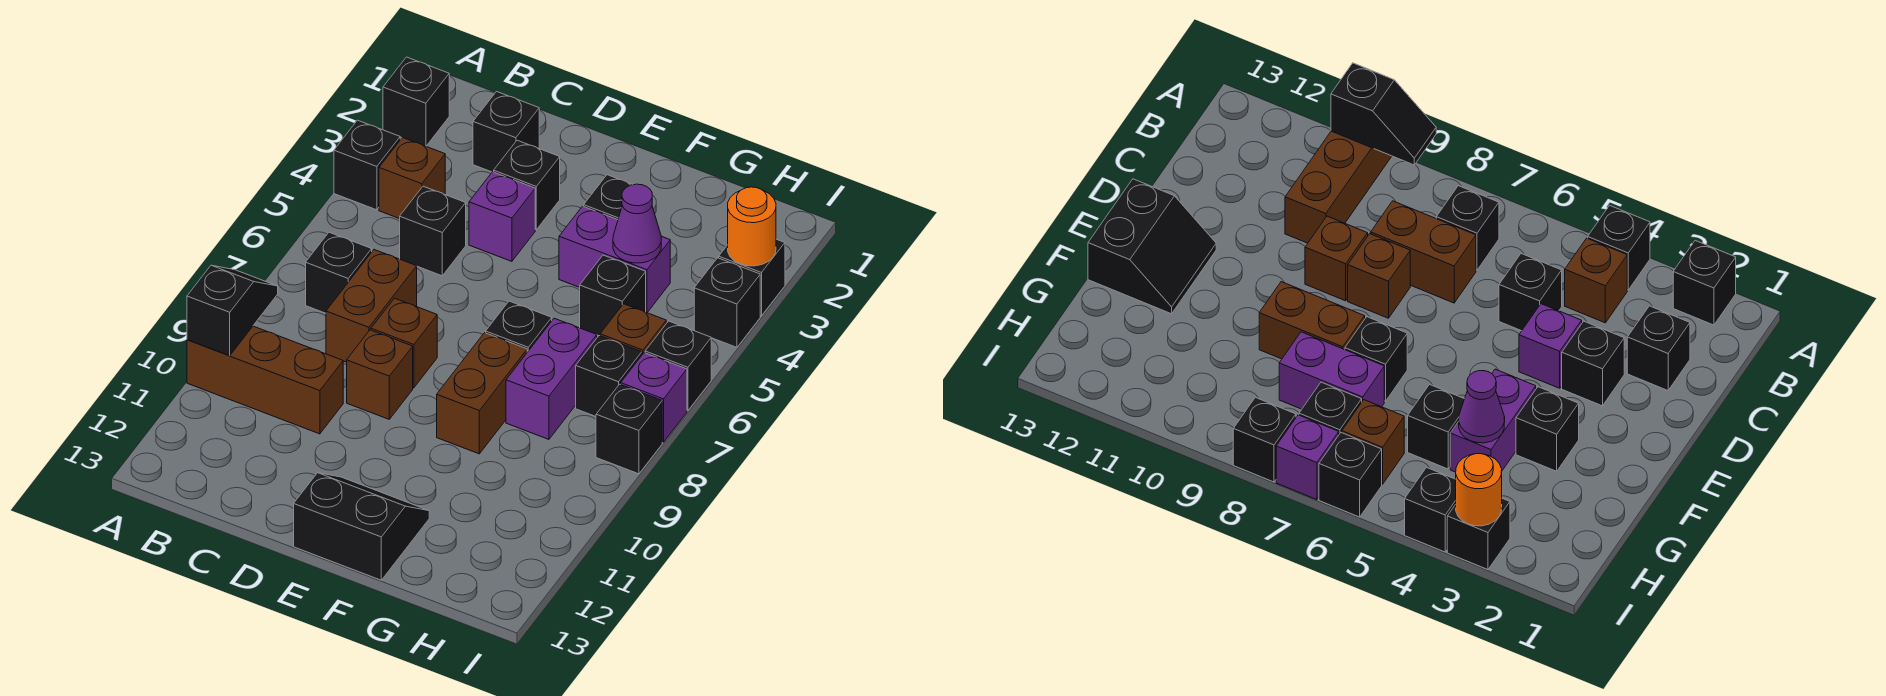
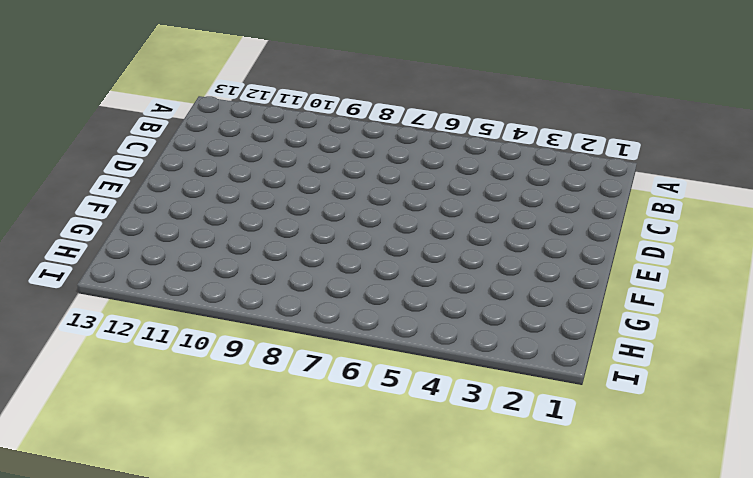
none -> black brick A2 level 1
none -> black brick A4 level 1
none -> brown brick A10:C10 level 1

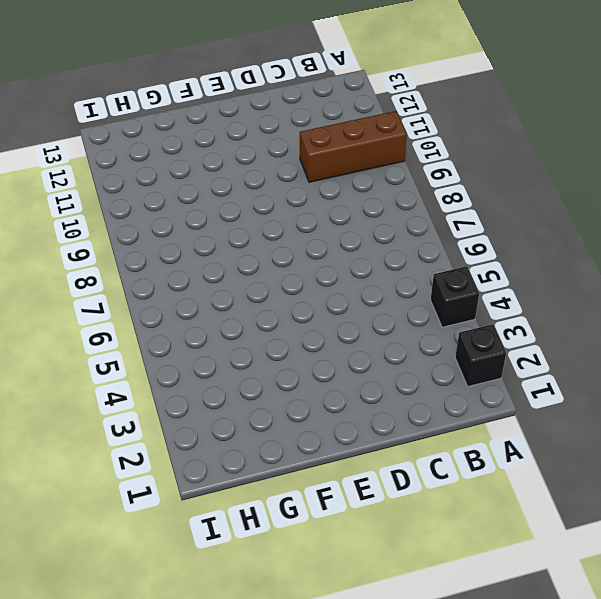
none -> brown brick B4 level 1
none -> black brick B7 level 1
none -> black brick C2 level 1

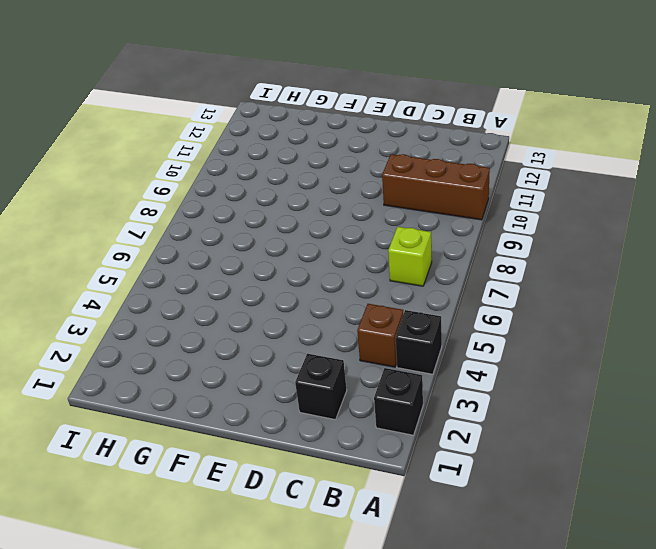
lime brick B7 level 1 -> black brick B7 level 1
none -> black brick C5 level 1
none -> brown brick C7:C8 level 1
none -> black brick D3 level 1

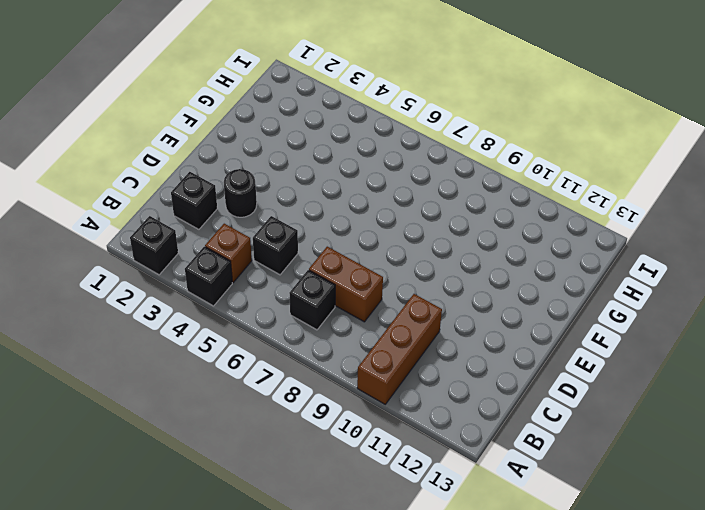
black round brick D3 level 1 -> black brick D3 level 1
none -> purple brick D4 level 1
none -> brown brick D8 level 1
none -> brown brick D9 level 1

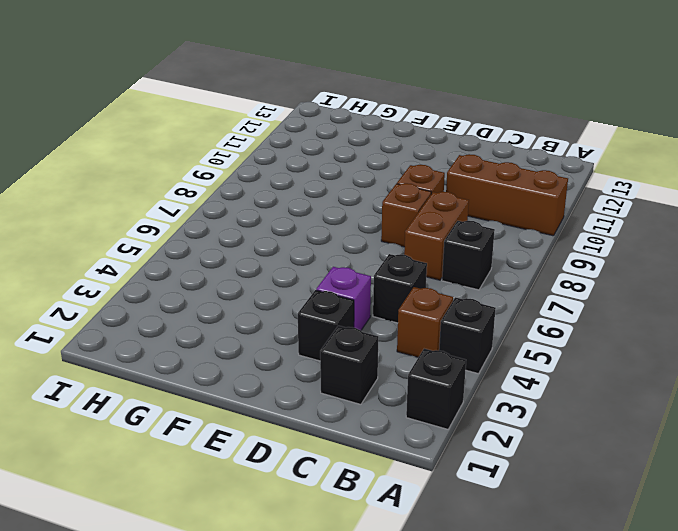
none -> black slope E12:F13 level 1 top 13
none -> black brick F3 level 1
none -> purple brick F4:G4 level 1

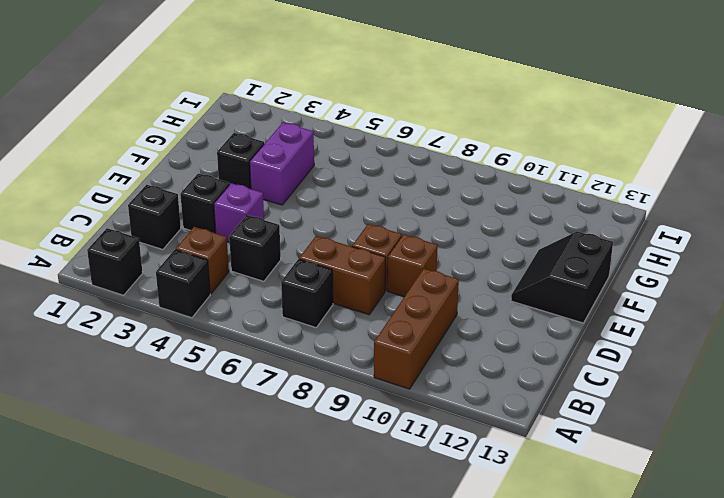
none -> black brick F7 level 1
none -> brown brick F8:F9 level 1
none -> black brick G5 level 1

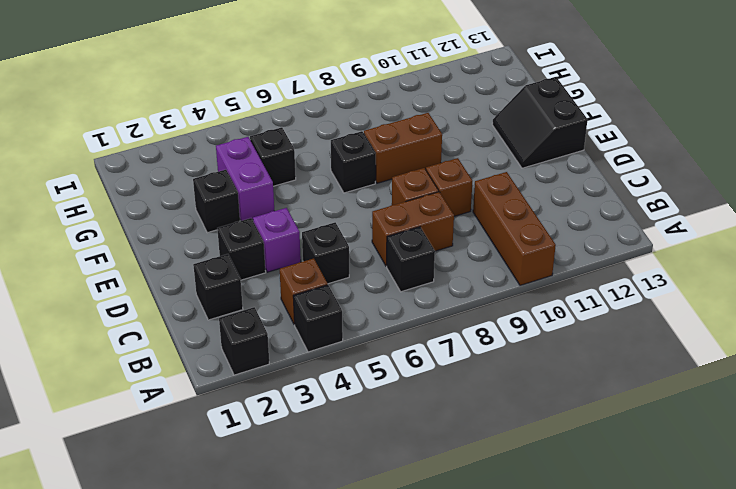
none -> purple brick G7:G8 level 1
none -> brown brick H6 level 1
none -> black brick H7 level 1

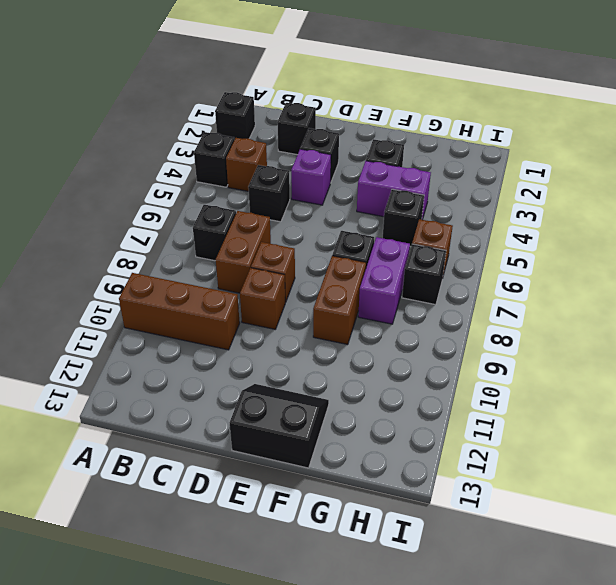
none -> black brick I3 level 1
none -> black brick I4 level 1
none -> black brick I6 level 1

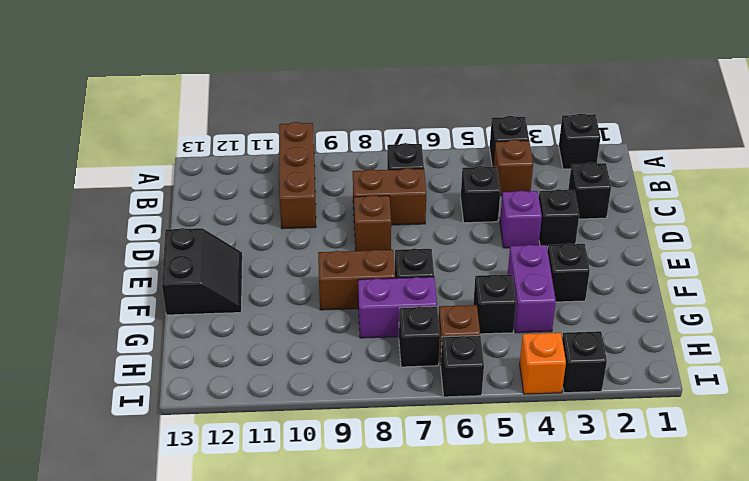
orange brick I4 level 1 -> black brick I4 level 1
none -> brown brick D9 level 1
none -> purple brick I7 level 1
none -> black brick I8 level 1

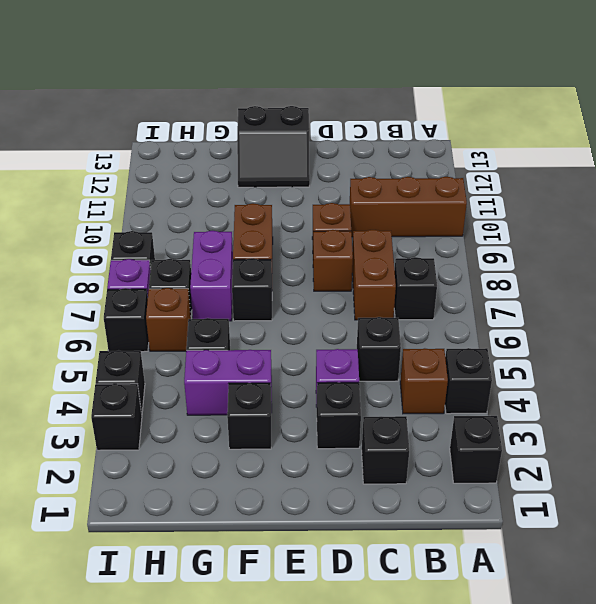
none -> black slope A9:A10 level 2 top 10
none -> purple cone G4 level 2
none -> orange round brick I3 level 2

